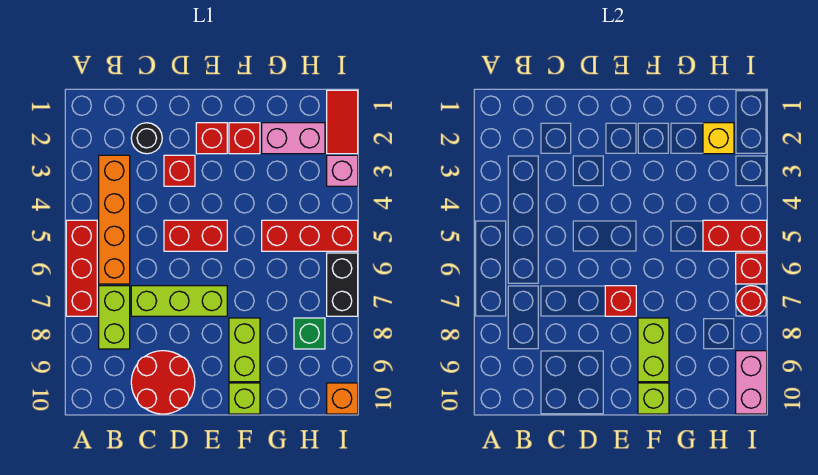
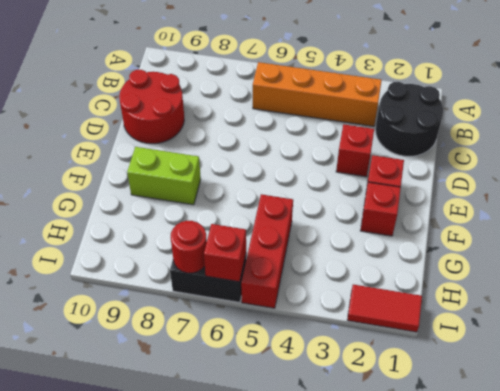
black round brick B1:C2 level 1 -> black round brick C2 level 1
none -> red brick A5:A7 level 1
none -> lime brick B7:B8 level 1
none -> lime brick C7:E7 level 1

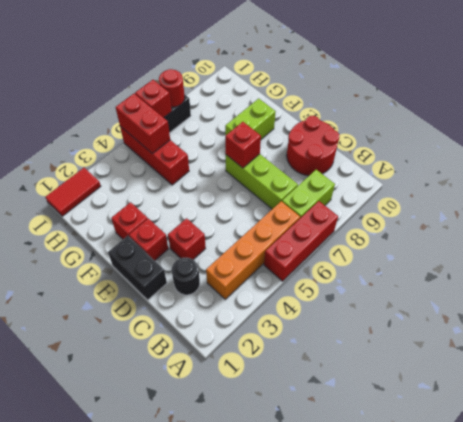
black brick D1:E1 level 1 -> none
none -> red brick D5:E5 level 1
none -> lime brick F10 level 1
none -> pink brick G2:H2 level 1

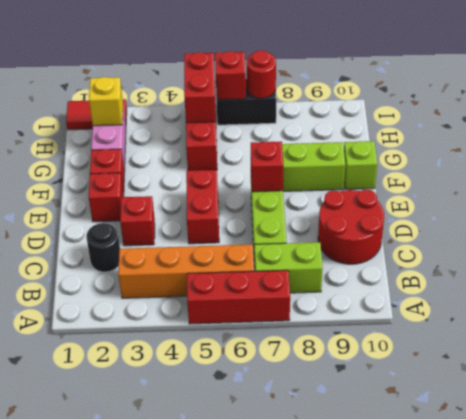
none -> green brick H8 level 1
none -> pink brick I3 level 1
none -> orange brick I10 level 1

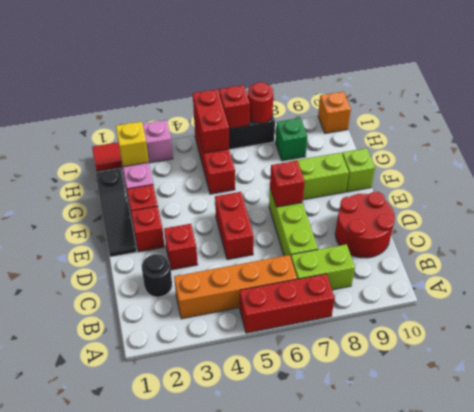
black slope E1:G1 level 1 top G -> none
none -> lime brick F8:F9 level 2
none -> lime brick F10 level 2
none -> pink brick I9:I10 level 2

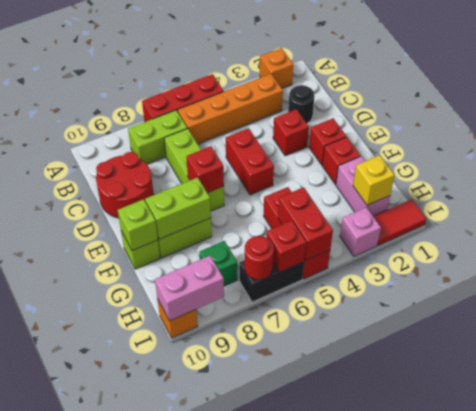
orange brick A2 level 1 -> none

